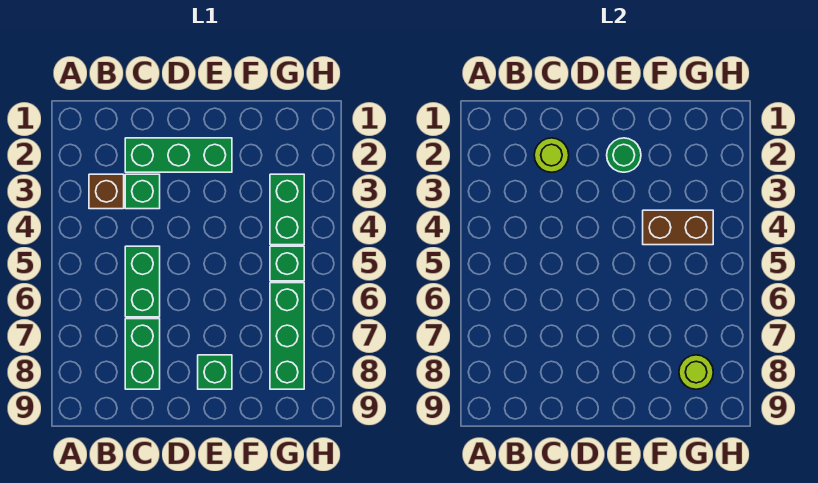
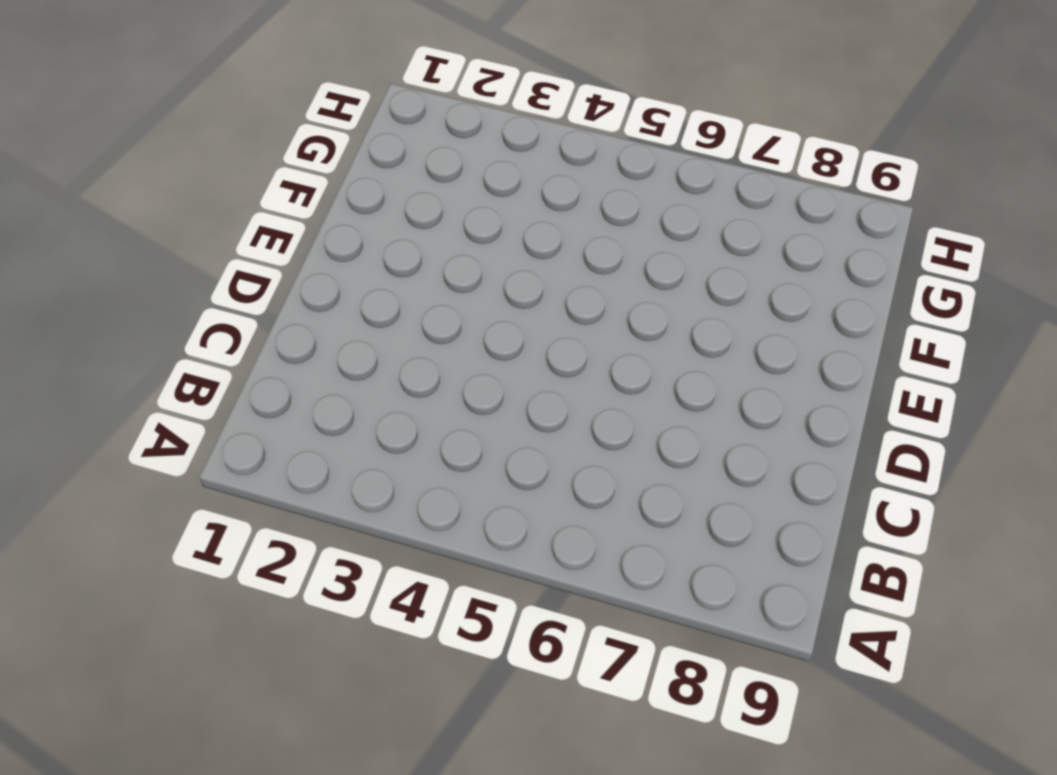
none -> brown brick B3 level 1
none -> green brick C2:E2 level 1
none -> green brick C3 level 1

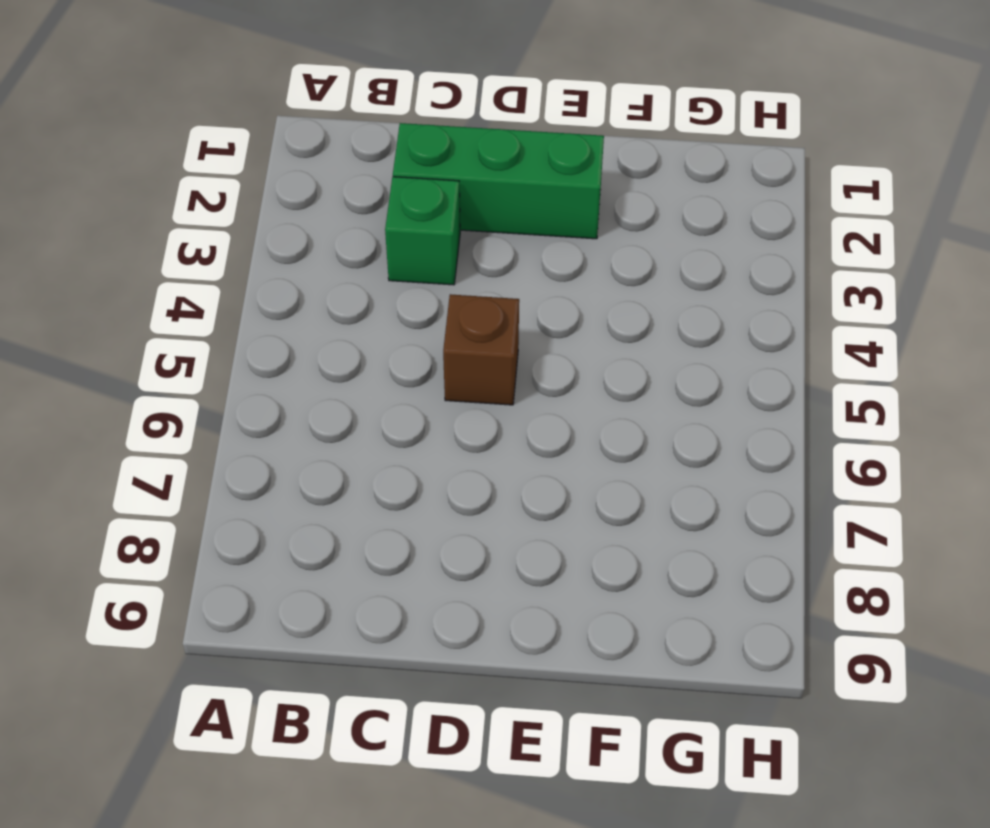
brown brick D5 level 1 -> brown brick B3 level 1
none -> green brick C5:C6 level 1
none -> green brick C7:C8 level 1
none -> green brick E8 level 1

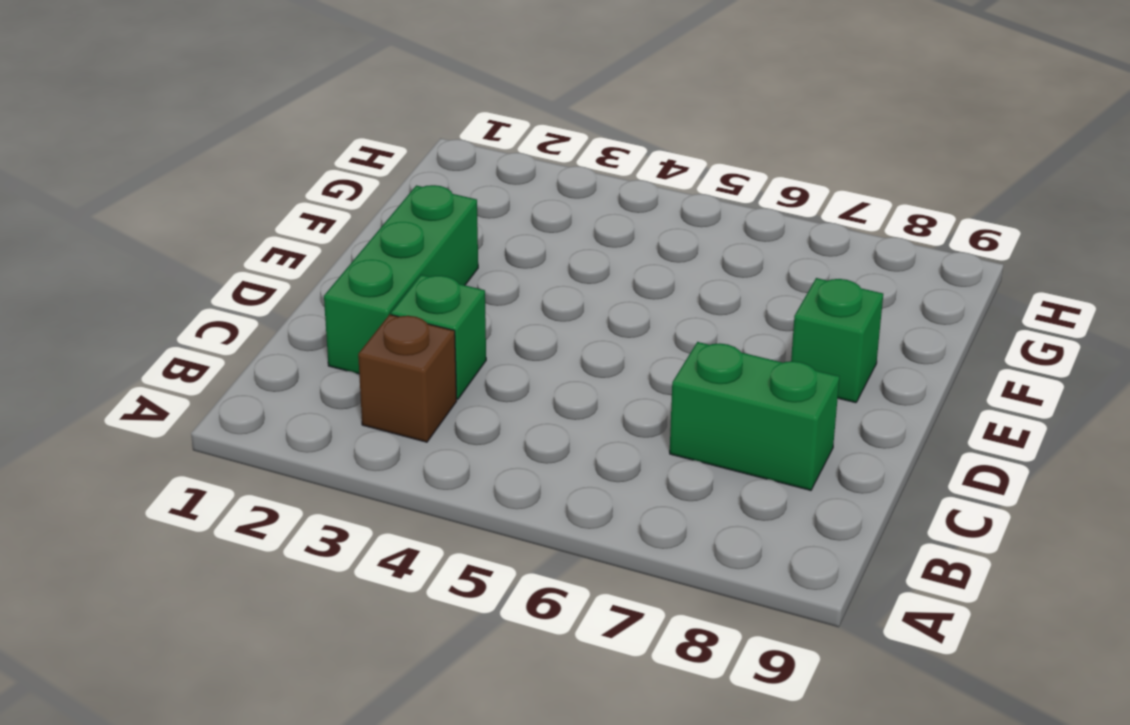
none -> green brick C5:C6 level 1
none -> green brick G3:G4 level 1
none -> green brick G5 level 1

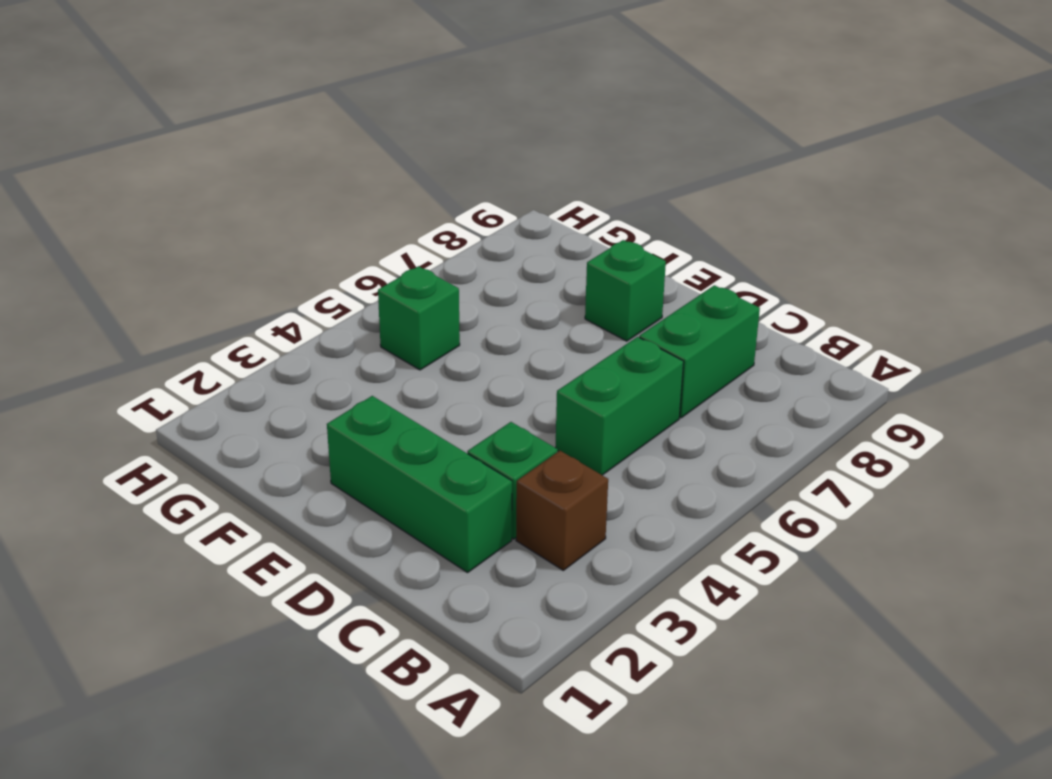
none -> green brick G3:G4 level 1
none -> green brick G6:G8 level 1
none -> lime round brick C2 level 2

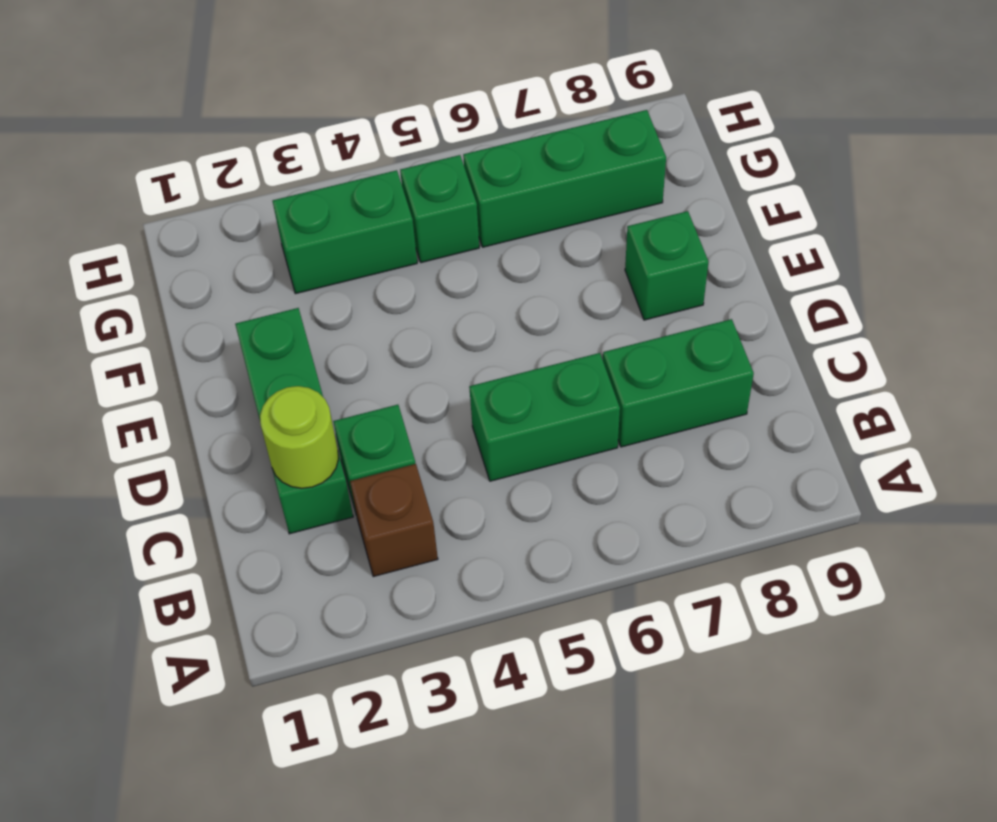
none -> green round brick E2 level 2
none -> brown brick F4:G4 level 2
none -> lime round brick G8 level 2

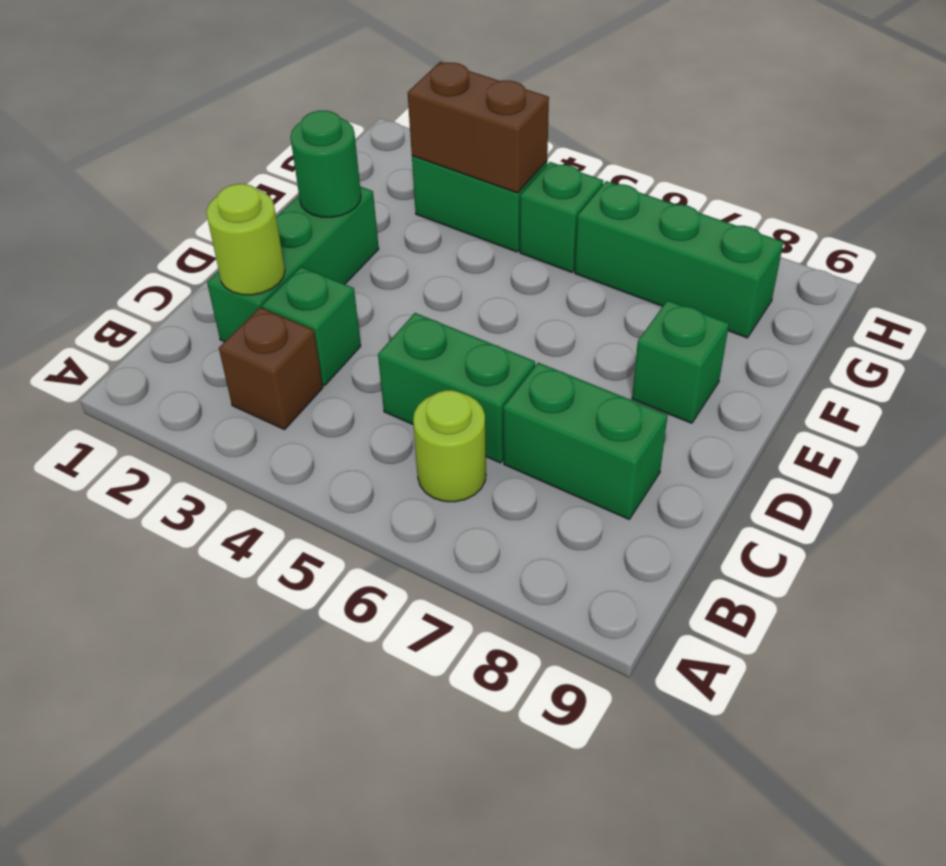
lime round brick B6 level 1 -> lime round brick G8 level 2
brown brick G3:G4 level 2 -> brown brick F4:G4 level 2

